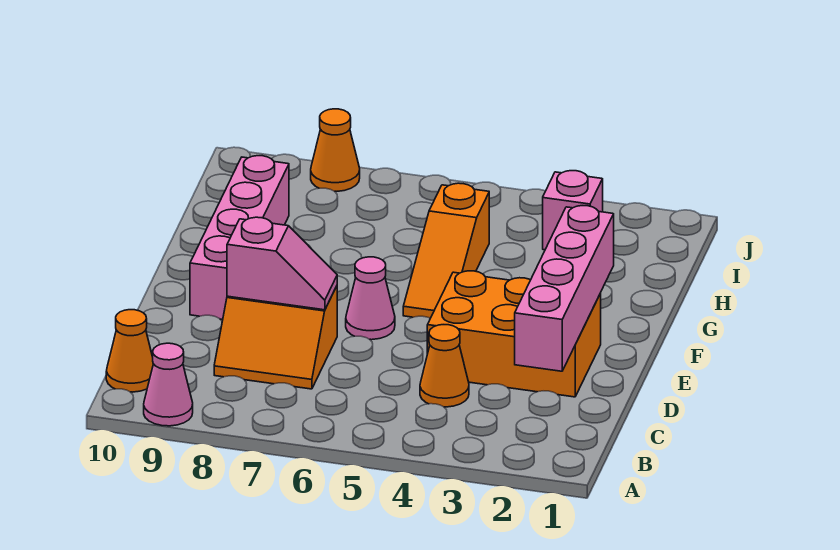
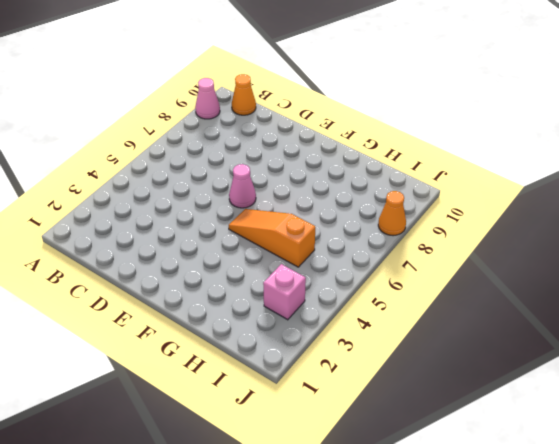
none -> orange cone C4 level 1
none -> orange slope C7:D8 level 1 top D
none -> orange brick D2:E4 level 1

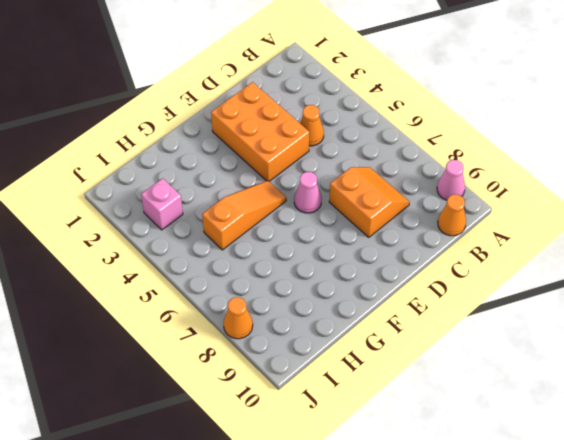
none -> pink brick E9:H9 level 1
none -> pink brick C2:F2 level 2
none -> pink slope D7:D8 level 2 top 8

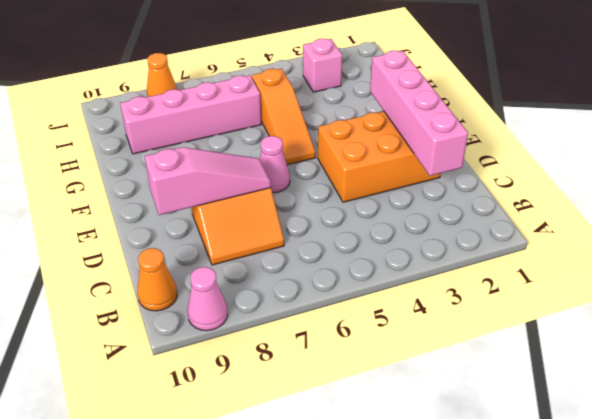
pink slope D7:D9 level 2 top 9 -> pink slope D7:D8 level 2 top 8
pink brick H6:H9 level 1 -> pink brick E9:H9 level 1
none -> orange cone C4 level 1

